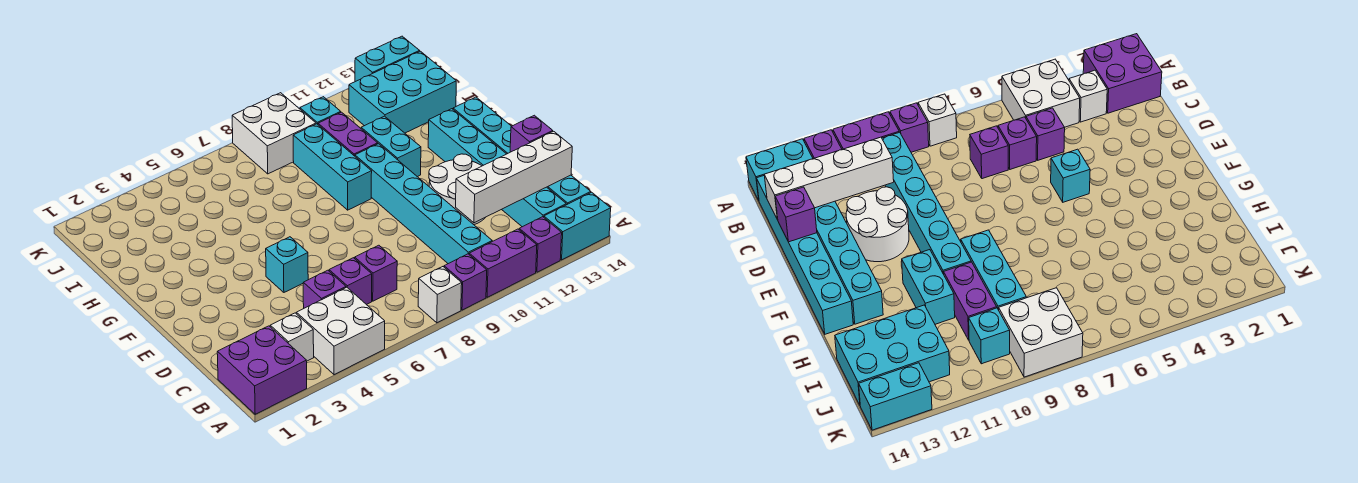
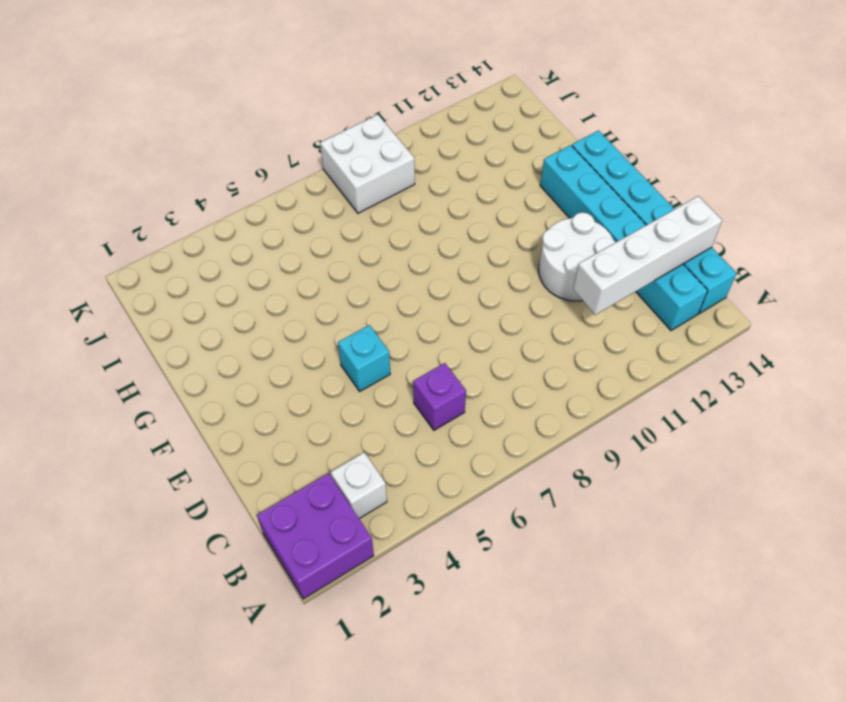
none -> white brick A4:B5 level 1
none -> white brick A8 level 1
none -> purple brick A9 level 1

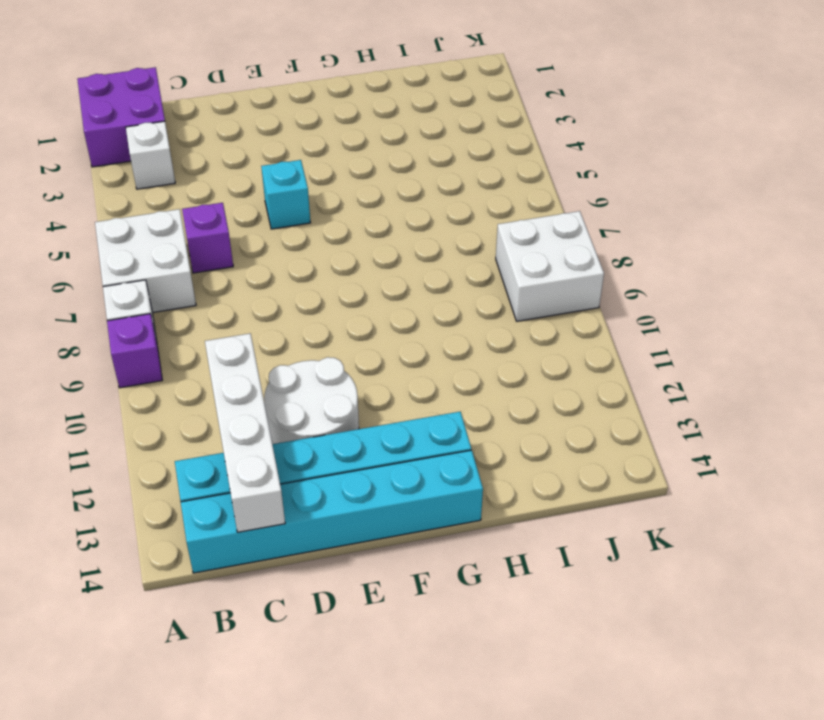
white brick A6:B7 level 1 -> white brick A4:B5 level 1
none -> purple brick A10:A11 level 1
none -> purple brick A12 level 1
none -> cyan brick A13:A14 level 1

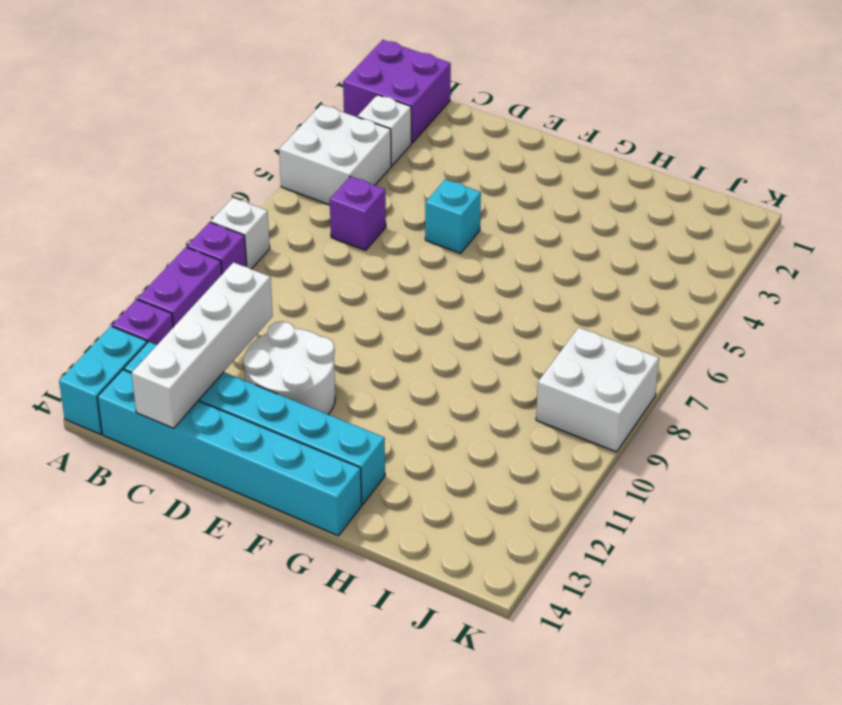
none -> cyan brick B10:G10 level 1
none -> purple brick C5 level 1
none -> purple brick C7 level 1

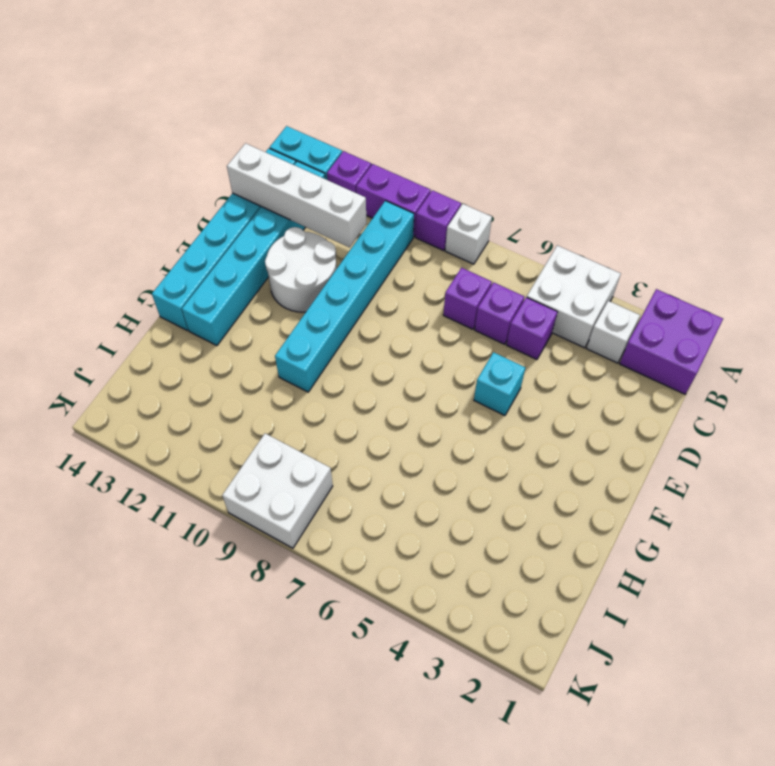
none -> cyan brick G9:I9 level 1
none -> cyan brick G11:H11 level 1
none -> purple brick H10:I10 level 1

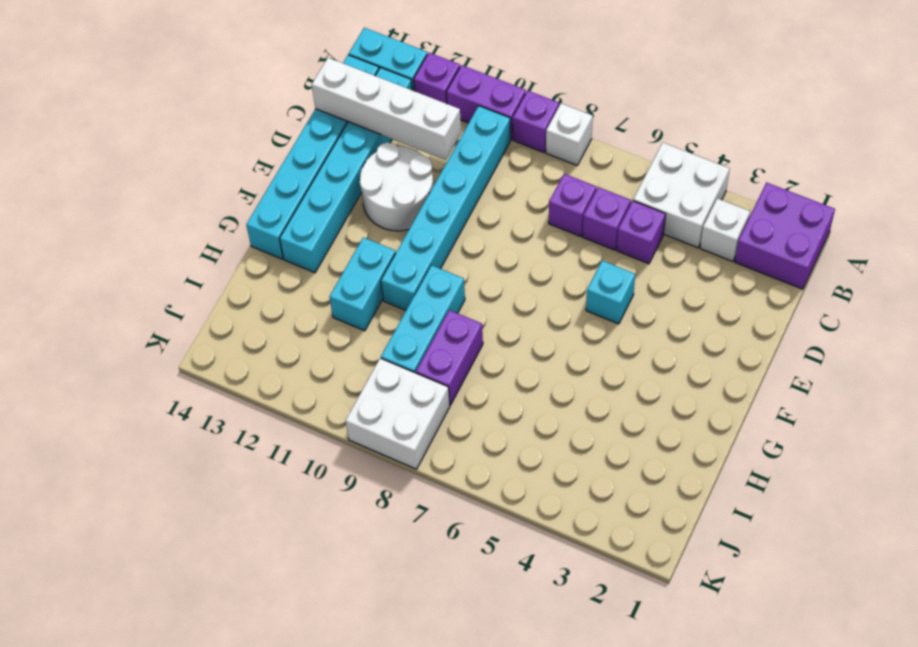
purple brick H8:I8 level 1 -> purple brick H10:I10 level 1
none -> cyan brick I12:J14 level 1
none -> cyan brick J10 level 1
none -> cyan brick K13:K14 level 1

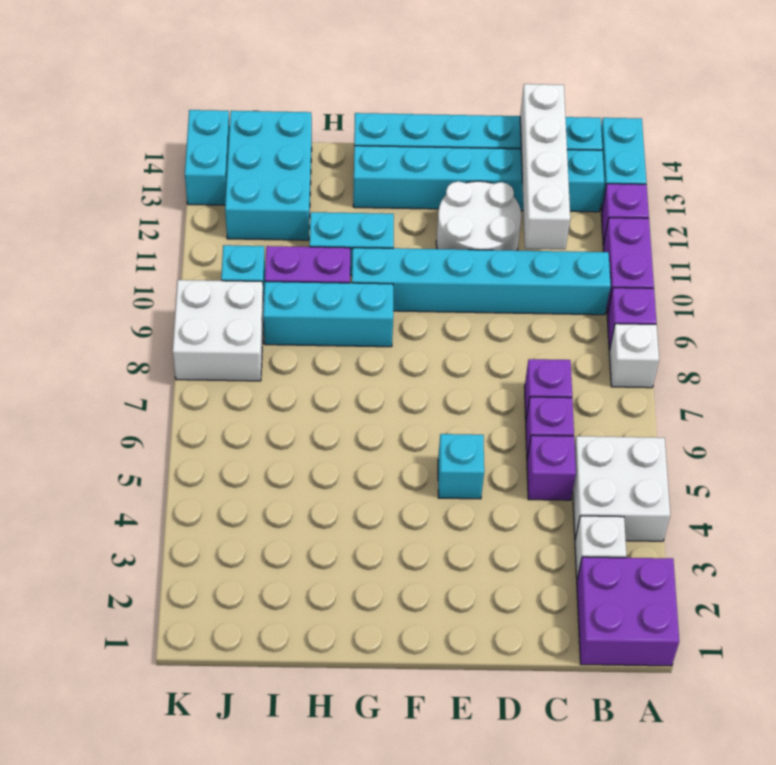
none -> purple brick D14 level 2

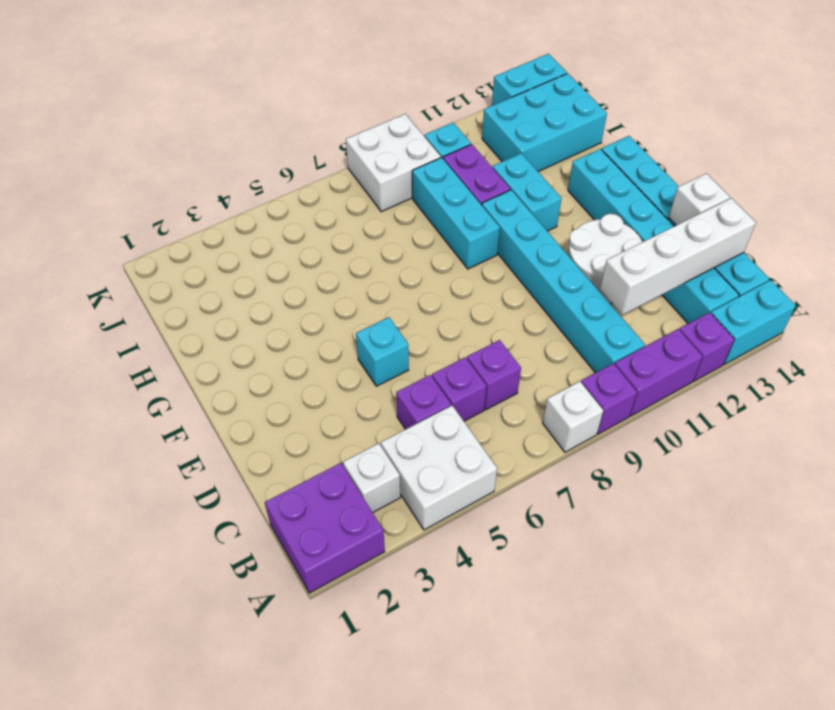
white brick D14 level 2 -> purple brick D14 level 2

